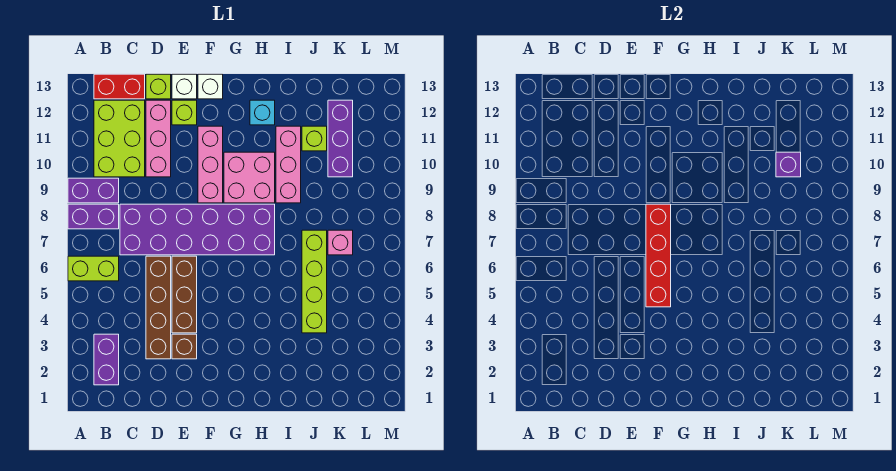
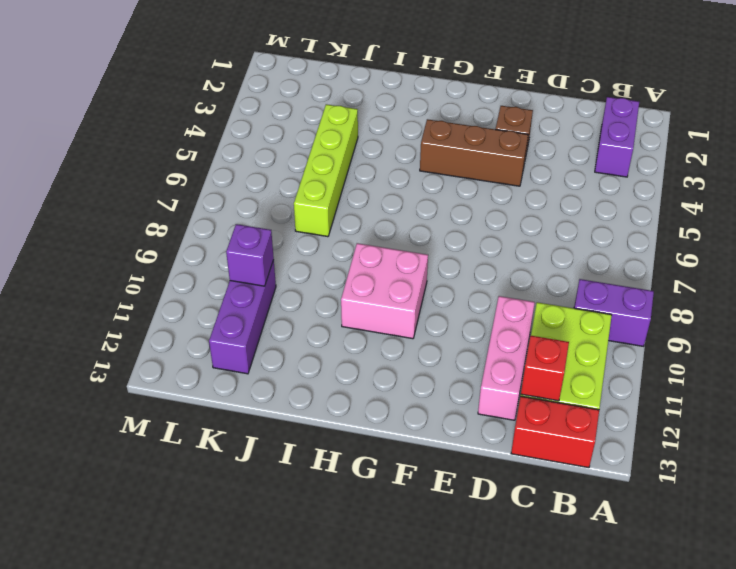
red brick C12 level 2 -> none
brown brick E4:G4 level 1 -> brown brick E4:E6 level 1
none -> lime brick A6:B6 level 1
none -> purple brick A8:B8 level 1
none -> purple brick C7:H8 level 1

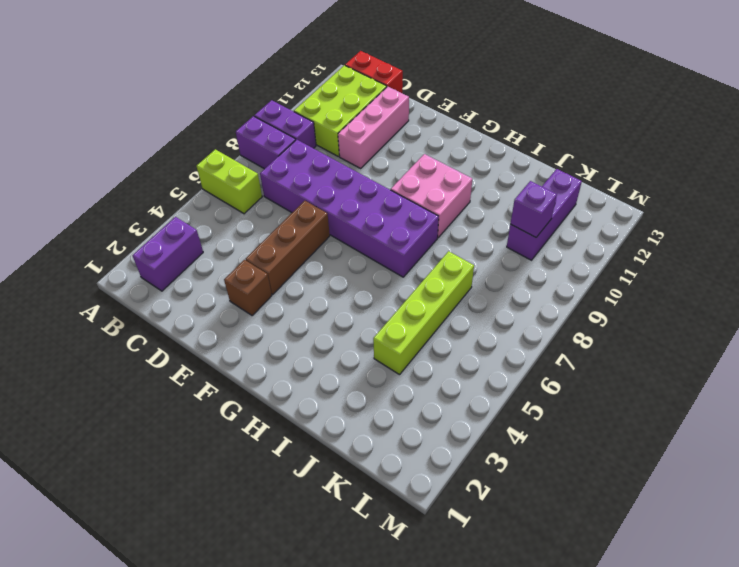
none -> brown brick D3:D6 level 1
none -> lime brick D13 level 1
none -> lime brick E12 level 1

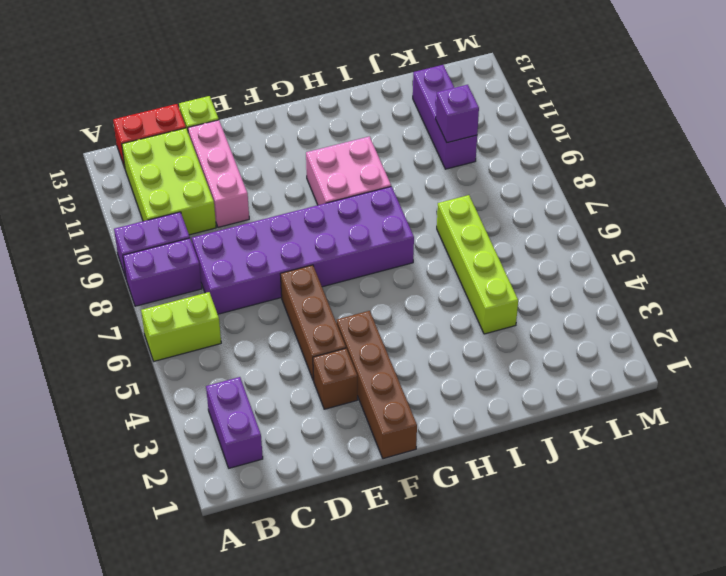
brown brick F1:F4 level 1 -> brown brick D3:D6 level 1
none -> lime brick E12 level 1
none -> white brick E13 level 1
none -> pink brick F9:F11 level 1

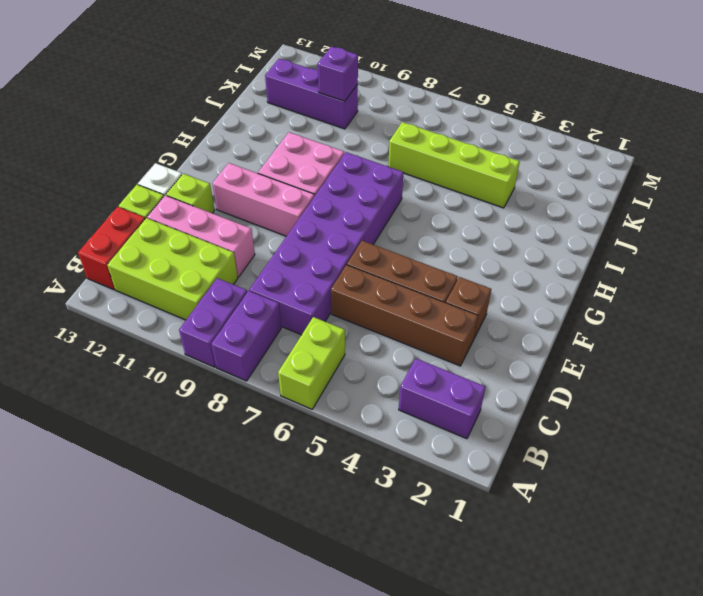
none -> white brick F13 level 1
none -> cyan brick H12 level 1
none -> pink brick I9:I11 level 1

